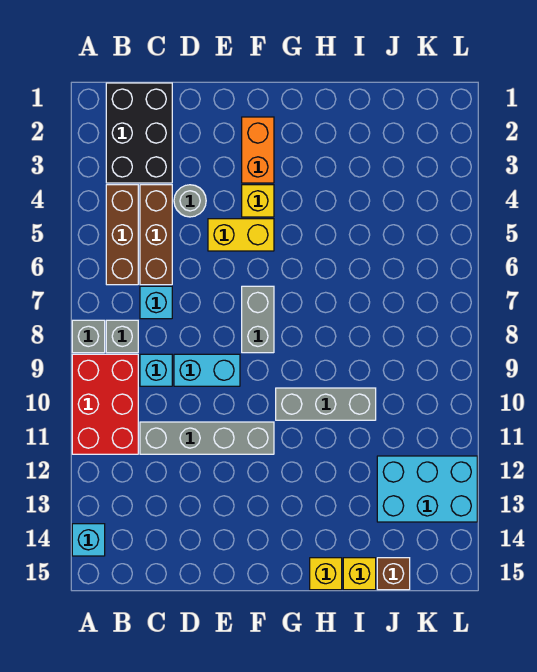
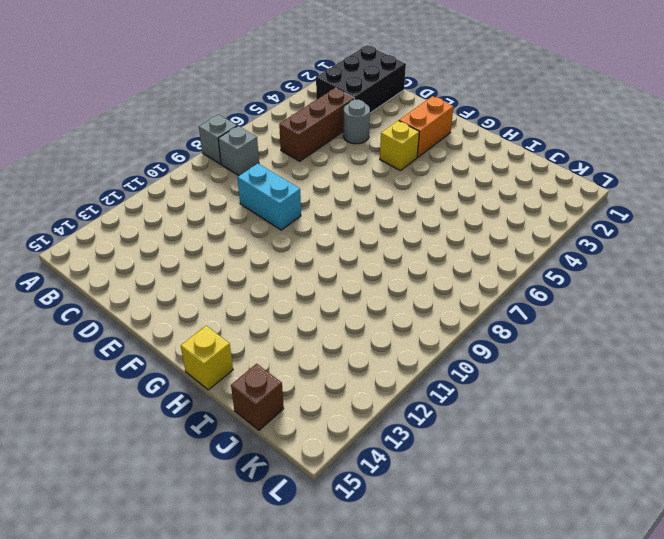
none -> red brick A9:B11 level 1
none -> cyan brick A14 level 1
none -> brown brick B4:B6 level 1

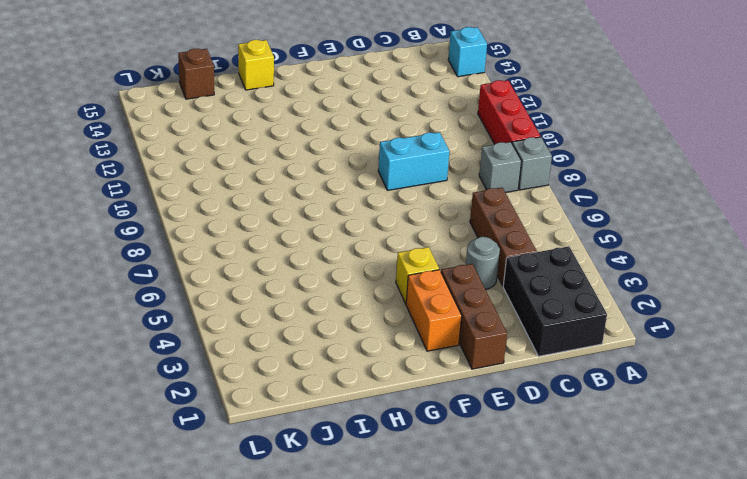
red brick A9:A11 level 1 -> red brick A9:B11 level 1
brown brick E1:E3 level 1 -> brown brick B4:B6 level 1
none -> cyan brick C7 level 1
none -> cyan brick C9 level 1
none -> grey brick C11:F11 level 1

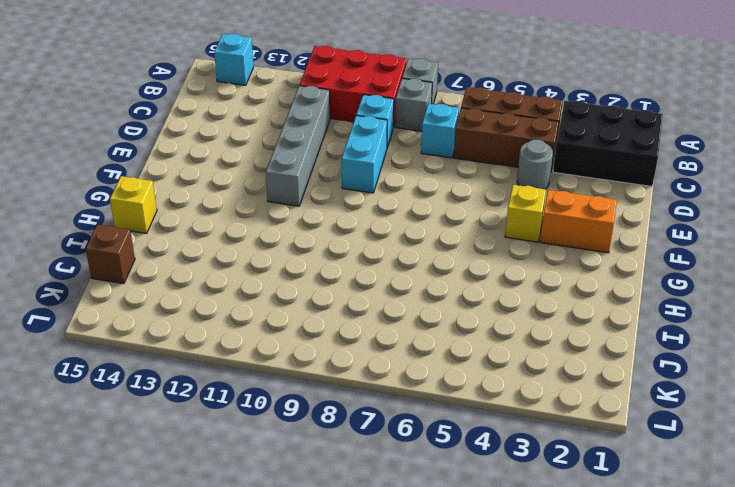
none -> yellow brick E5:F5 level 1
none -> grey brick F7:F8 level 1
none -> grey brick G10:I10 level 1

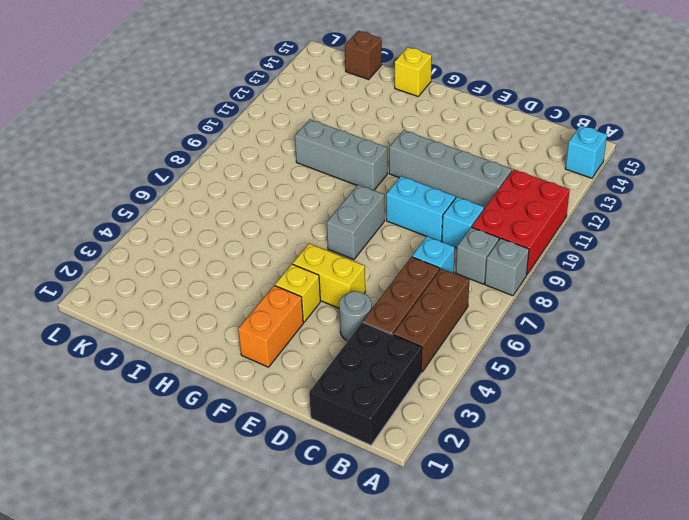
none -> yellow brick I15 level 1
none -> cyan brick J12:L13 level 1

